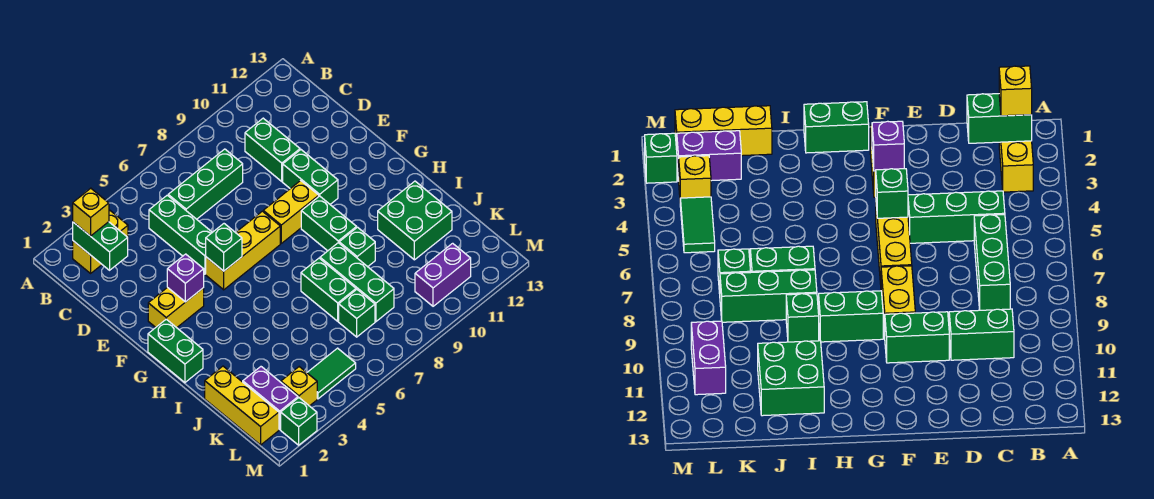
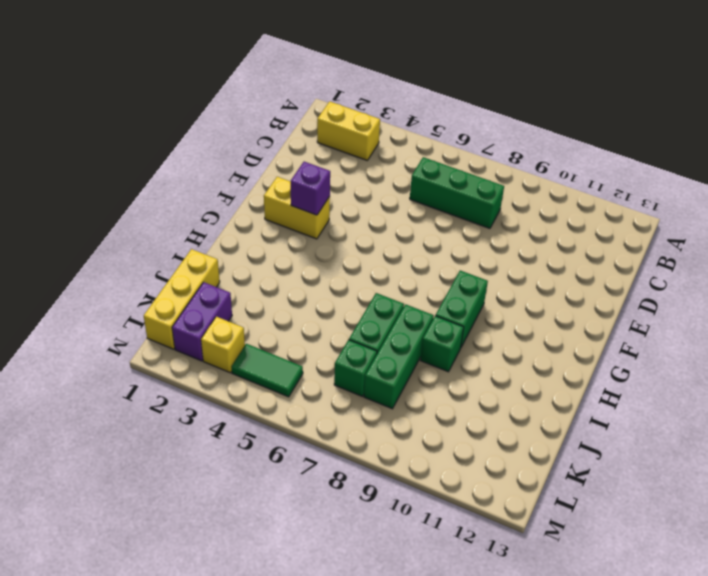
none -> green brick C5:E5 level 1
none -> green brick C10:D10 level 1
none -> green brick E10:F10 level 1

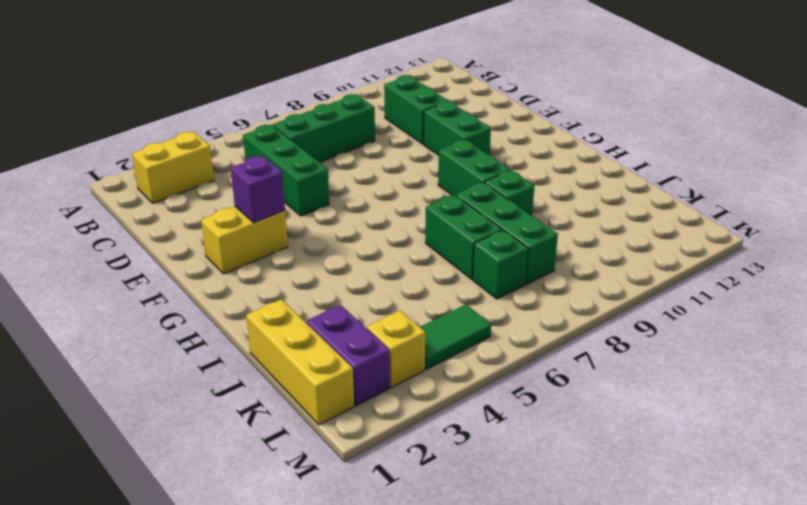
none -> yellow brick F5:F7 level 1
none -> yellow brick F8:F9 level 1
none -> green brick G1:H1 level 1

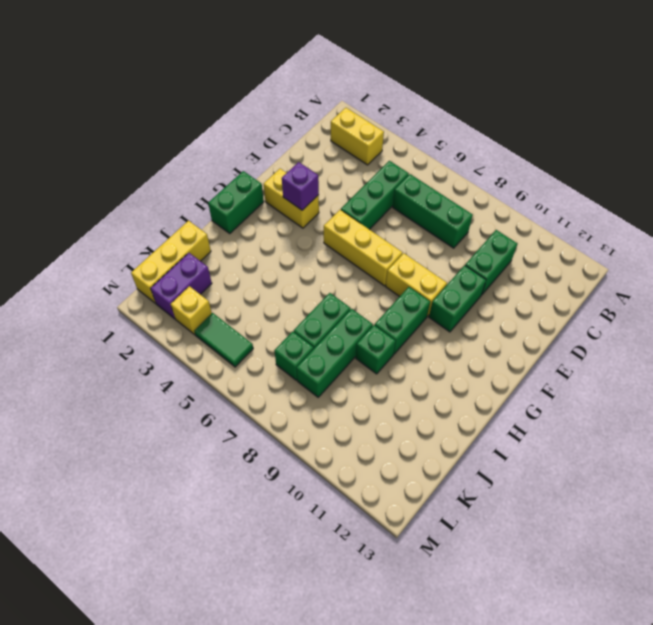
none -> green brick I11:J12 level 1
none -> purple brick L10:L11 level 1
none -> green brick M2 level 1

